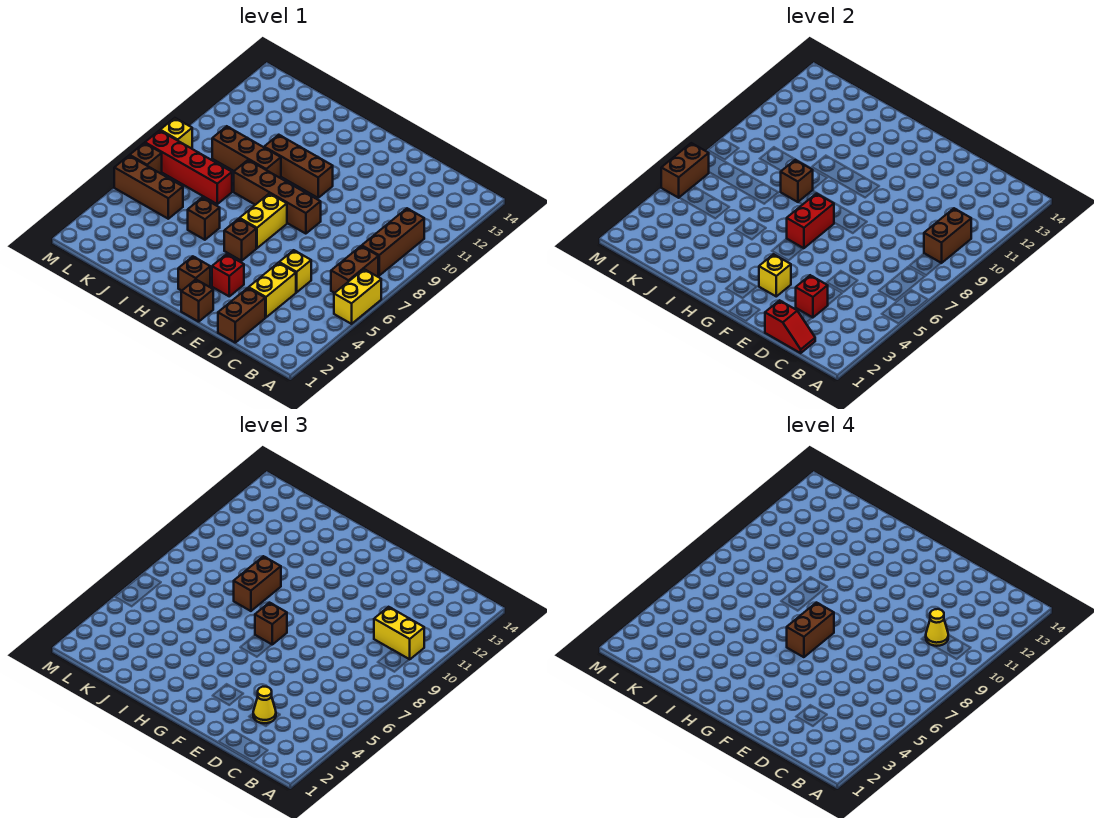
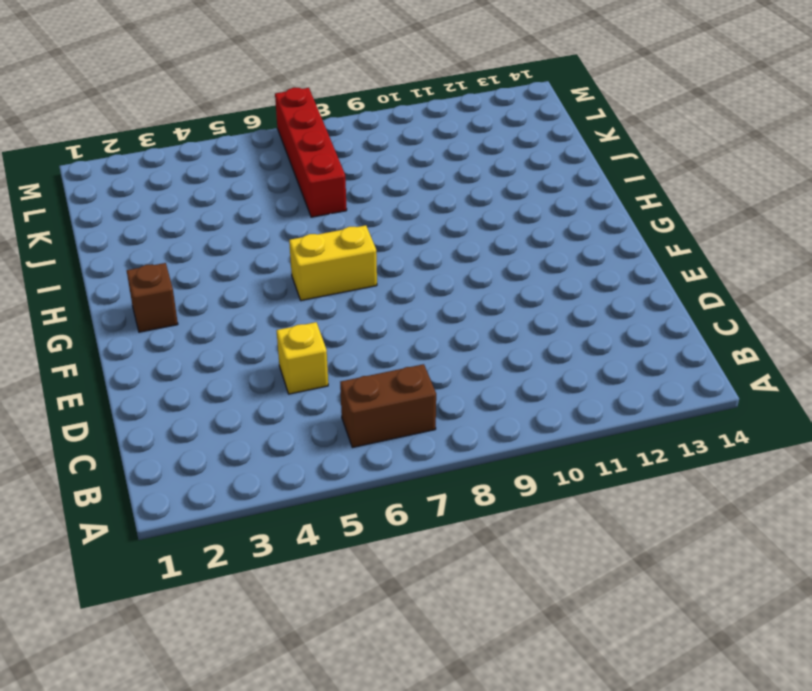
none -> yellow brick A5:A6 level 1
none -> brown brick B8:B10 level 1
none -> brown brick D1:D2 level 1
none -> yellow brick D3:D4 level 1

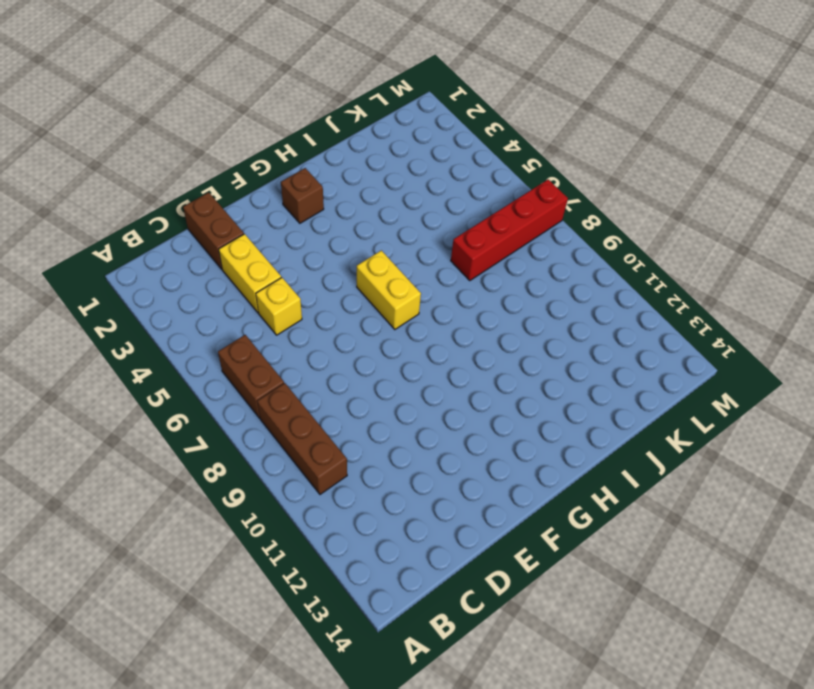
none -> yellow brick A5:A6 level 1
none -> brown brick F1 level 1
none -> red brick F3 level 1
none -> brown brick F8:I8 level 1

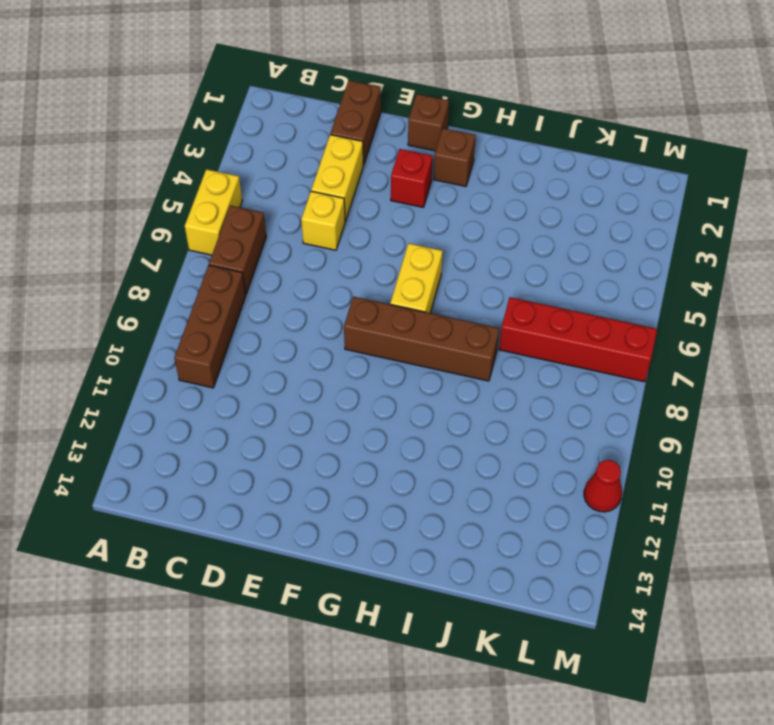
red cone M11 level 1 -> none
none -> brown brick G5 level 1
none -> brown brick G10:I10 level 1
none -> brown brick I5 level 1
none -> brown brick I9:K9 level 1

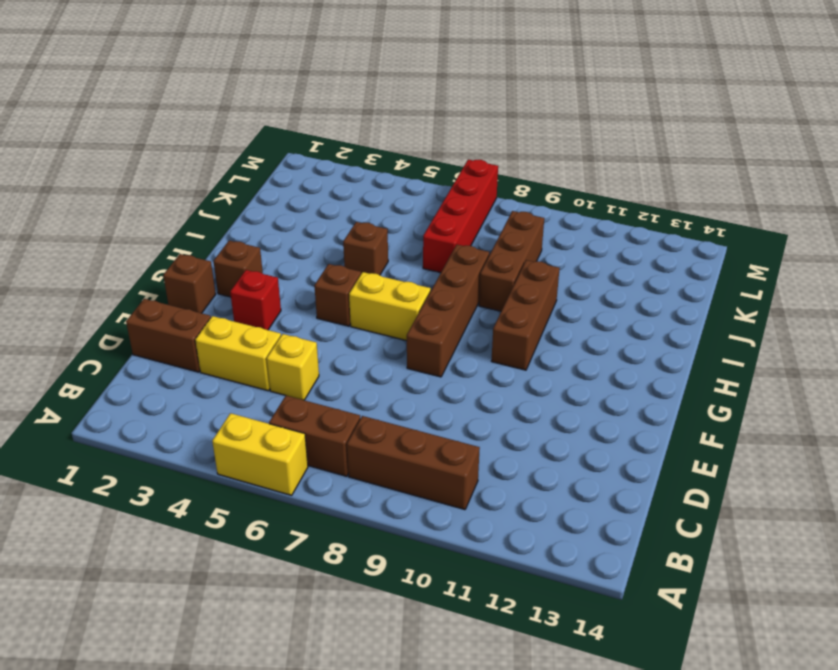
none -> brown brick K5:M5 level 1
none -> brown brick M6 level 1
none -> yellow brick M8 level 1
none -> brown brick B9:B10 level 2

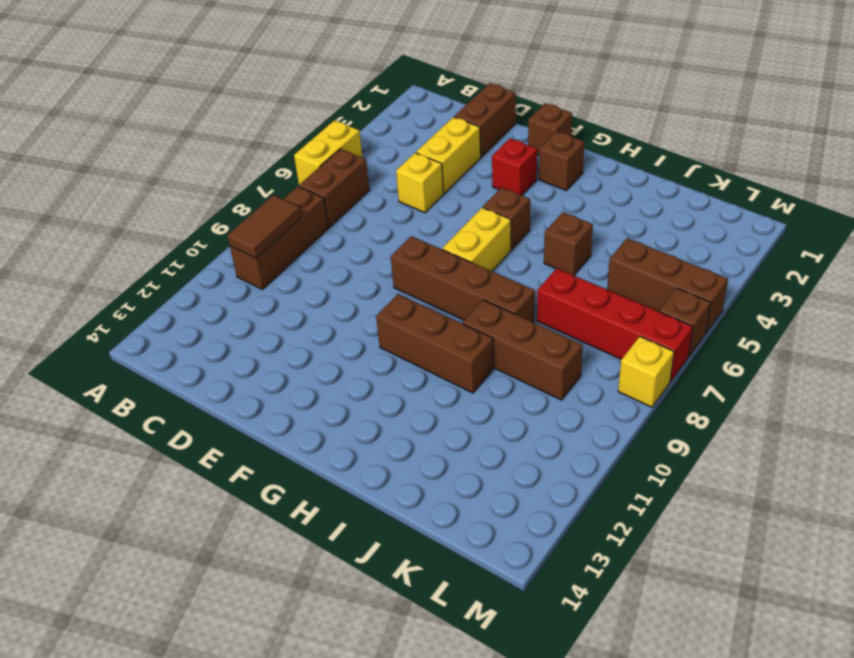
brown tile B9:B10 level 2 -> brown brick B9:B10 level 2
none -> red slope C1:D1 level 2 top D
none -> red brick D3 level 2
none -> yellow brick F3 level 2
none -> red brick G6:G7 level 2

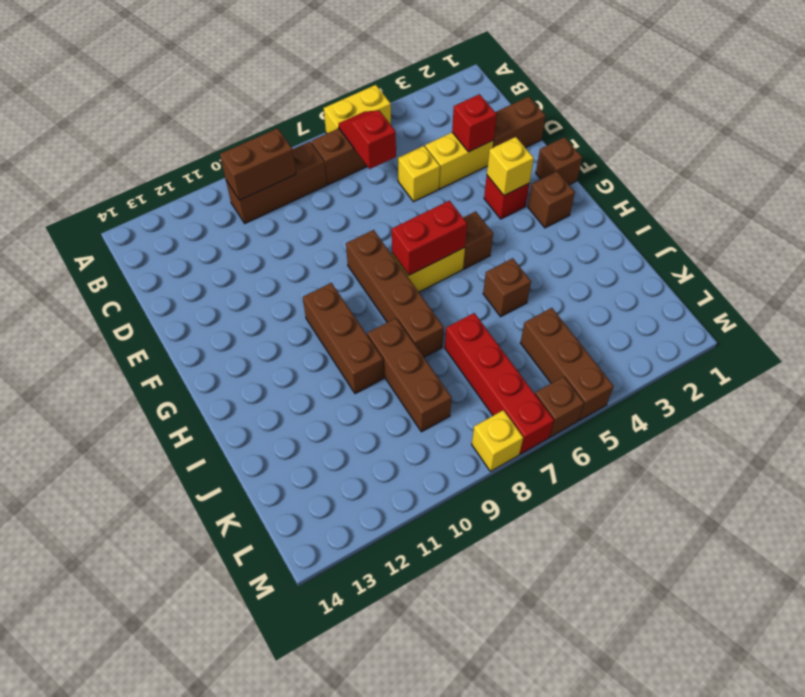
red slope B6:C6 level 2 top C -> red slope C1:D1 level 2 top D
none -> brown brick I8 level 2
none -> brown brick M5:M6 level 2
none -> yellow brick B10:C10 level 3
none -> yellow cone D3 level 3

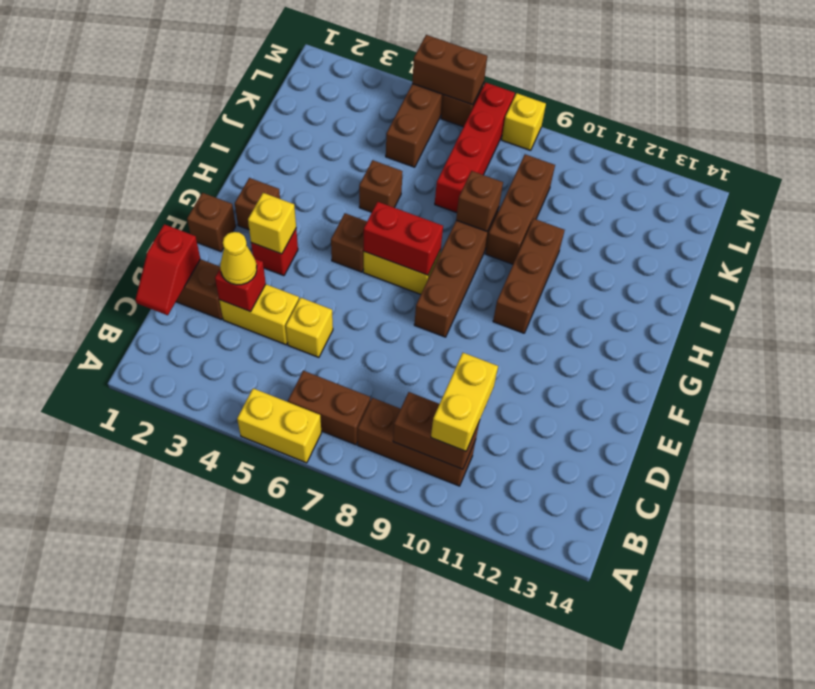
none -> brown brick G7 level 3
none -> brown brick I8:I9 level 3
none -> yellow cone C10 level 4
none -> brown brick G6:G7 level 4

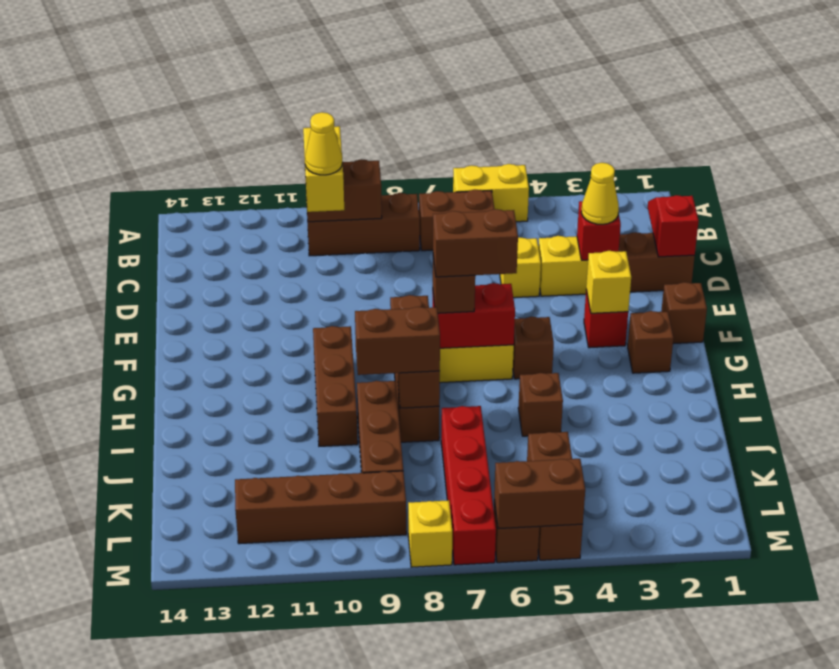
brown brick L9:L12 level 1 -> none

